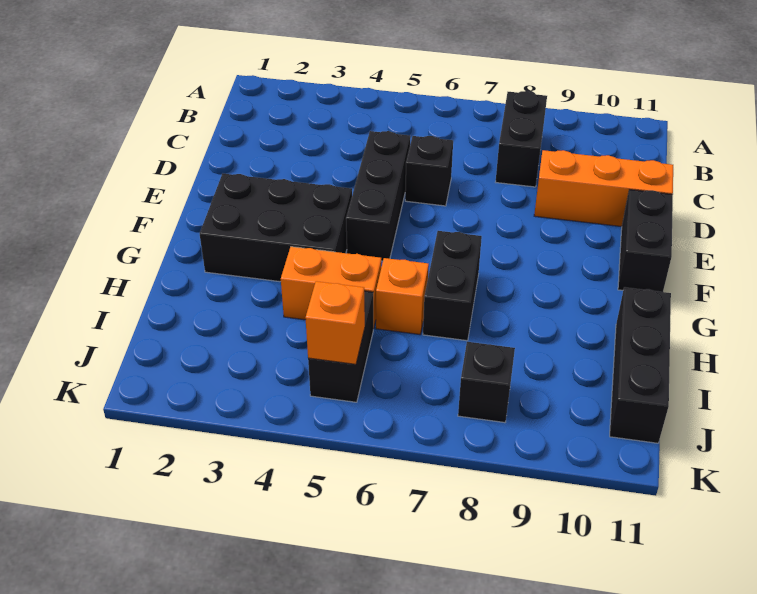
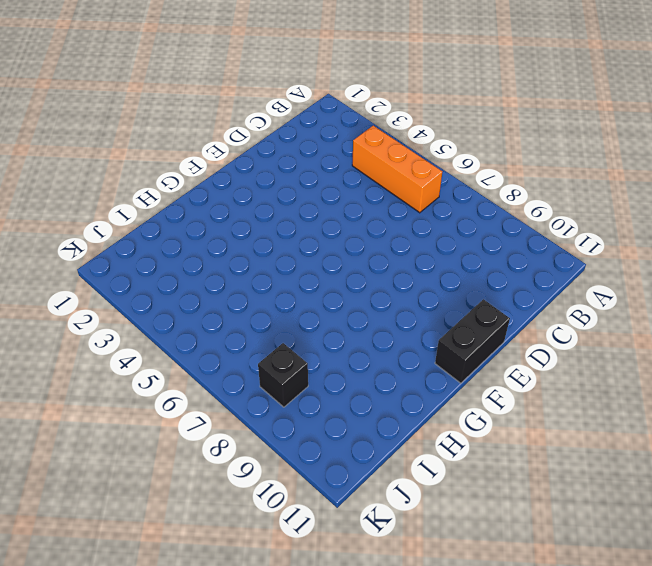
orange brick B4:B6 level 1 -> orange brick D9:D11 level 1
none -> black brick B8:C8 level 1
none -> black brick D5:F5 level 1
none -> black brick D6 level 1

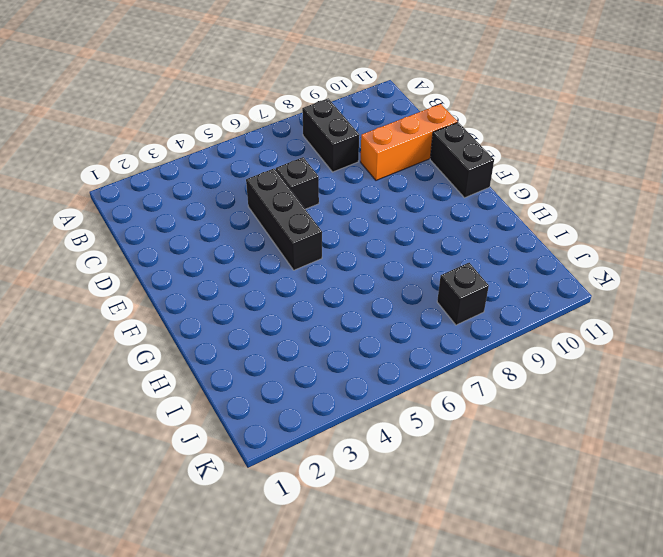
none -> black brick F2:G4 level 1
none -> black brick G7:H7 level 1
none -> orange brick H4:H5 level 1

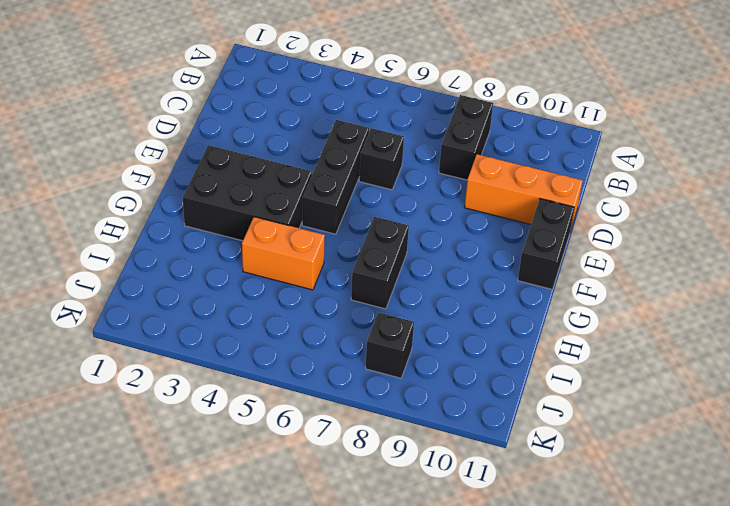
none -> orange brick H6 level 1
none -> black brick H11:J11 level 1
none -> black brick I5:J5 level 1

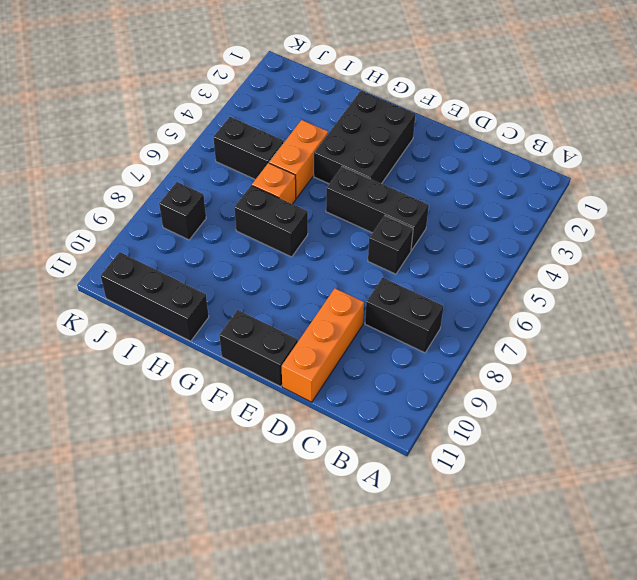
none -> orange brick J5 level 2

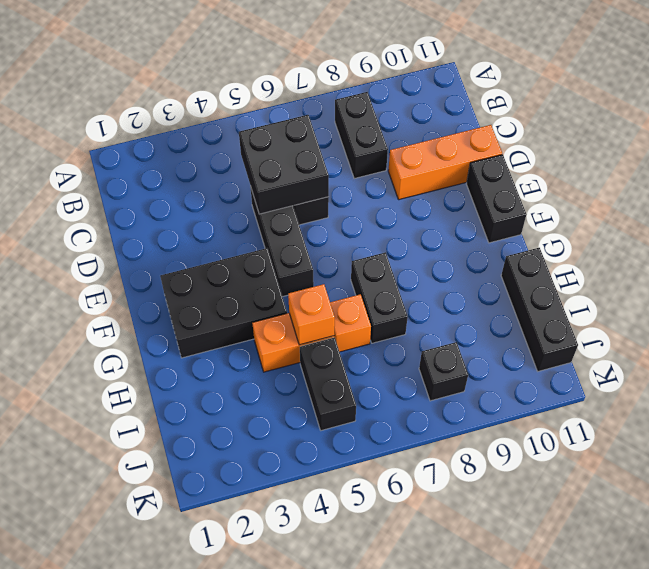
black brick C5:D6 level 2 -> none
orange brick H5 level 2 -> orange brick J5 level 2

